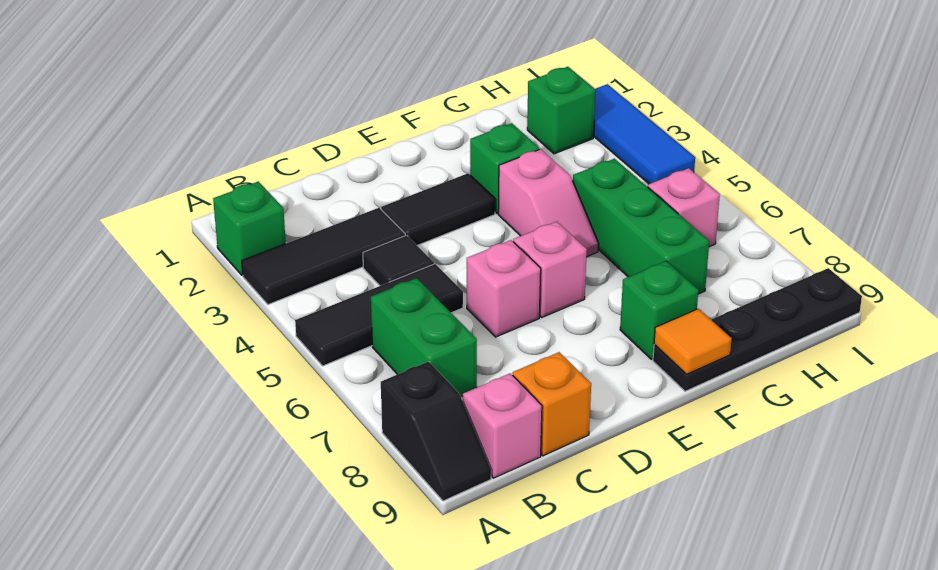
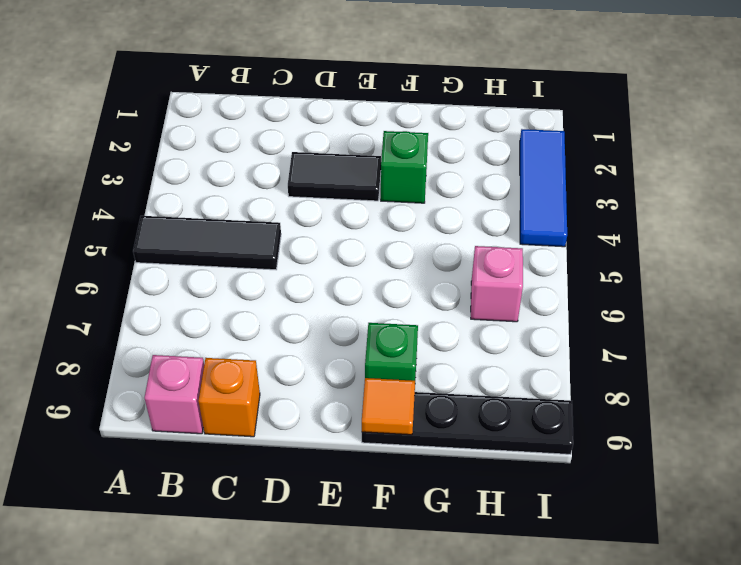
none -> green brick A2 level 1
none -> black tile A3:C3 level 1
none -> black slope A8:A9 level 1 top 8

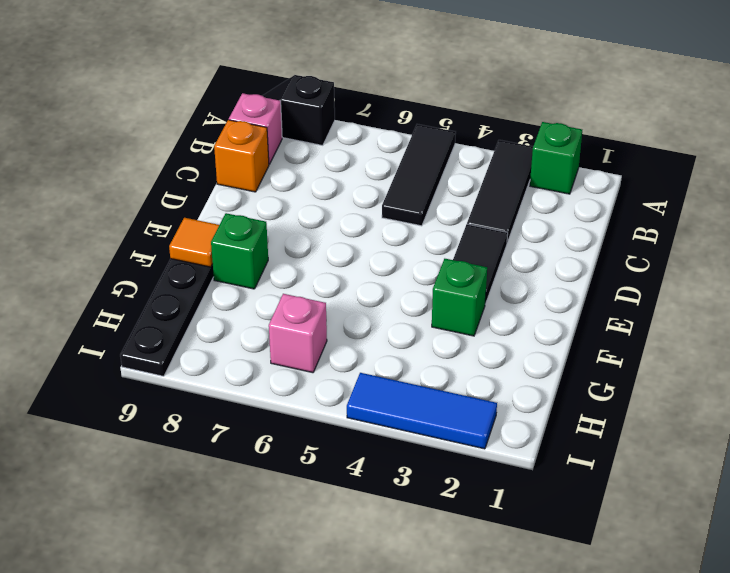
none -> green brick B6:B7 level 1
none -> black tile C4 level 1
none -> pink brick D6 level 1

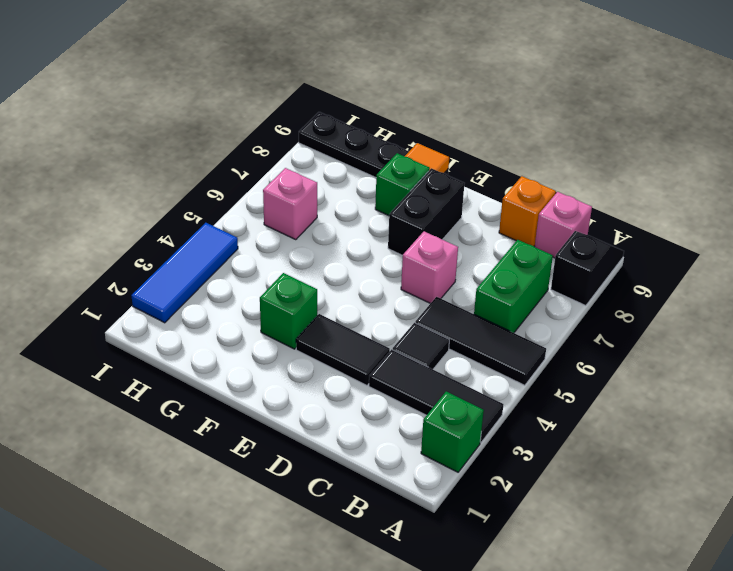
black brick E7:E8 level 1 -> none
none -> pink brick E6 level 1
none -> pink slope F4:F5 level 1 top 4
none -> green brick G5:G7 level 1

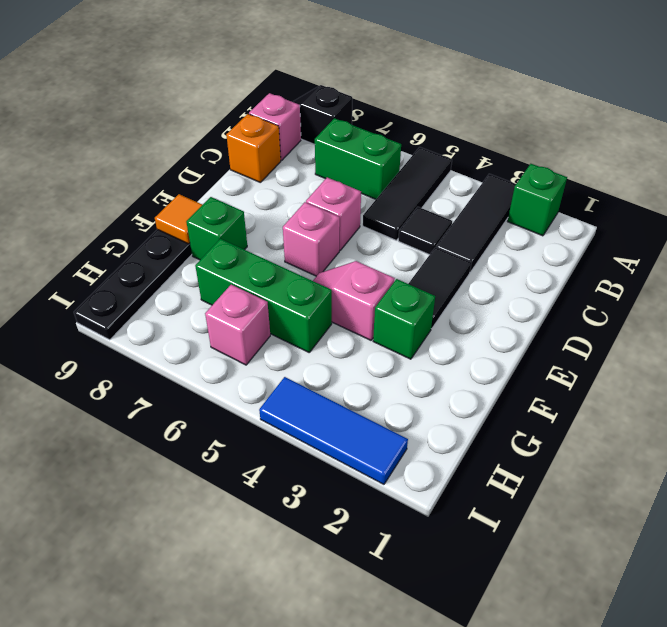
none -> green brick H2 level 1

